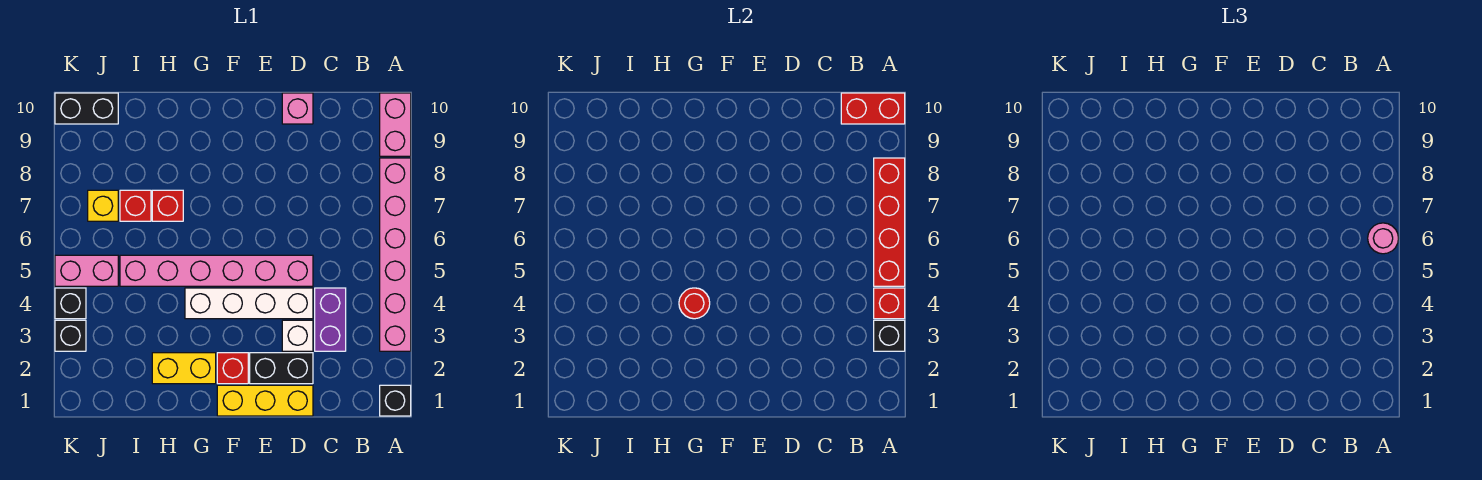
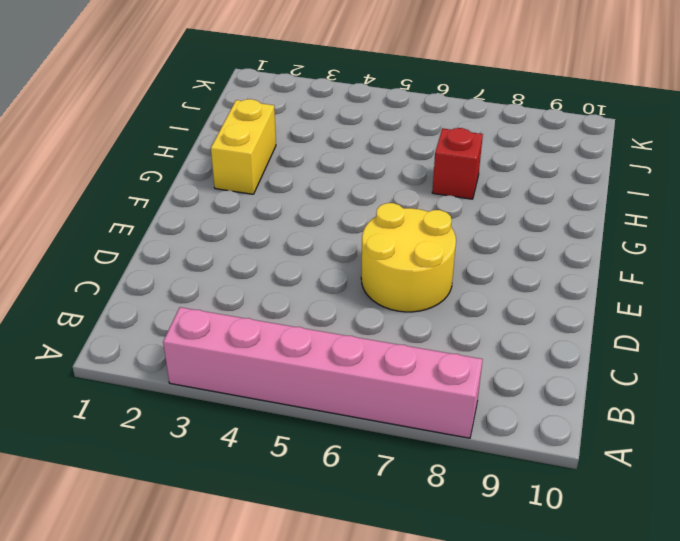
yellow round brick D6:E7 level 1 -> none
none -> black brick A1 level 1
none -> pink brick A9:A10 level 1
none -> purple brick C3:C4 level 1

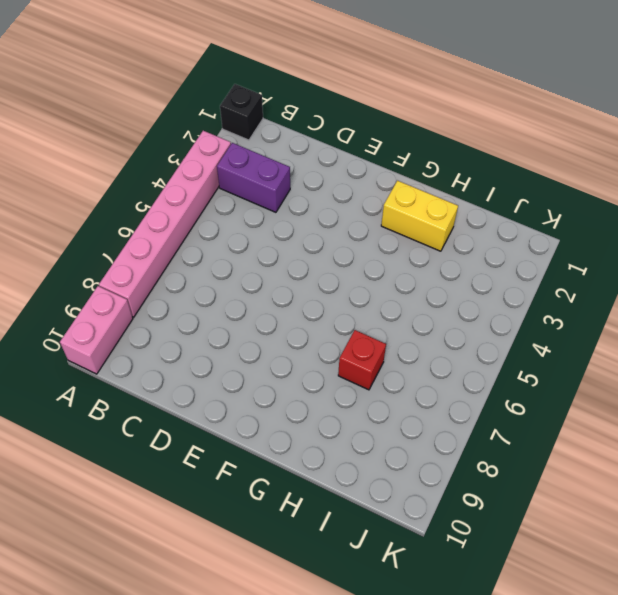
purple brick B3:C3 level 1 -> purple brick C3:C4 level 1
none -> yellow brick D1:F1 level 1
none -> black brick D2:E2 level 1
none -> white brick D3 level 1

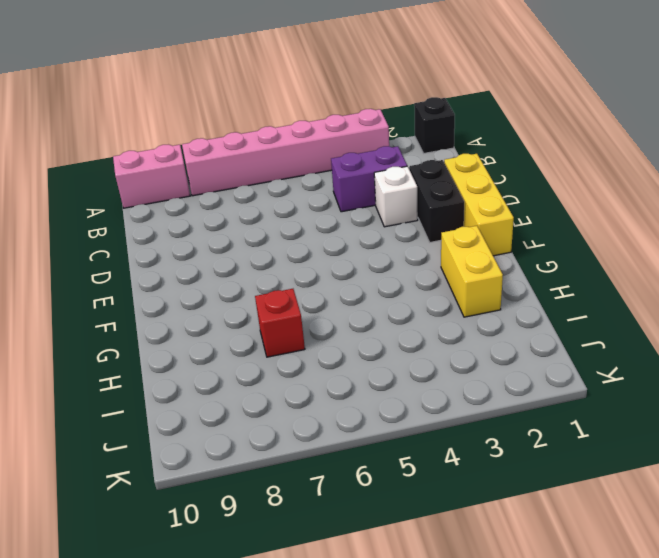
none -> white brick D4:G4 level 1
none -> pink brick D5:I5 level 1
none -> pink brick D10 level 1

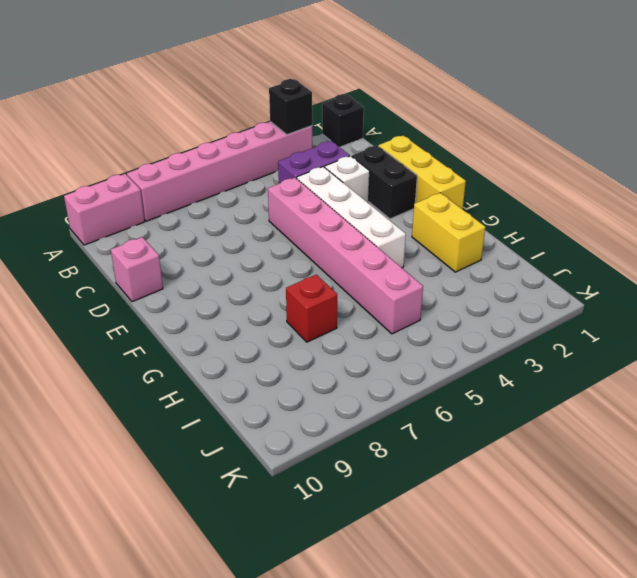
none -> red brick F2 level 1
none -> red brick I7 level 1
none -> pink brick J5:K5 level 1

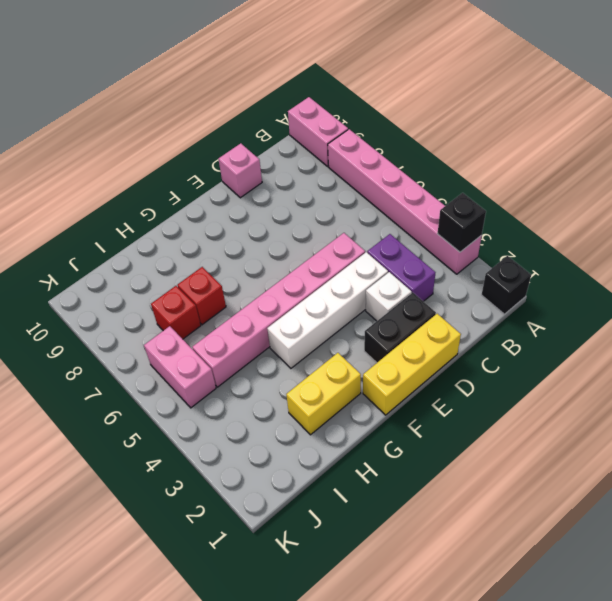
pink brick J5:J6 level 1 -> pink brick J5:K5 level 1
none -> red brick F2 level 1
none -> yellow brick J7 level 1
none -> black brick J10:K10 level 1

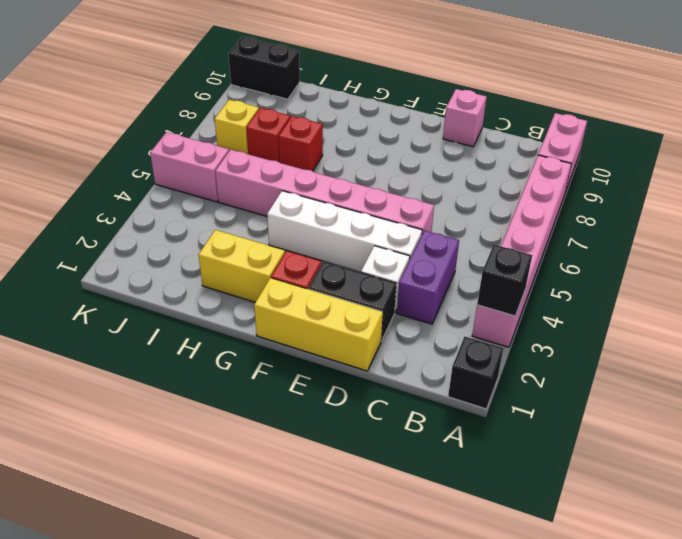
none -> black brick K3 level 1
none -> black brick K4 level 1
none -> red brick A4 level 2

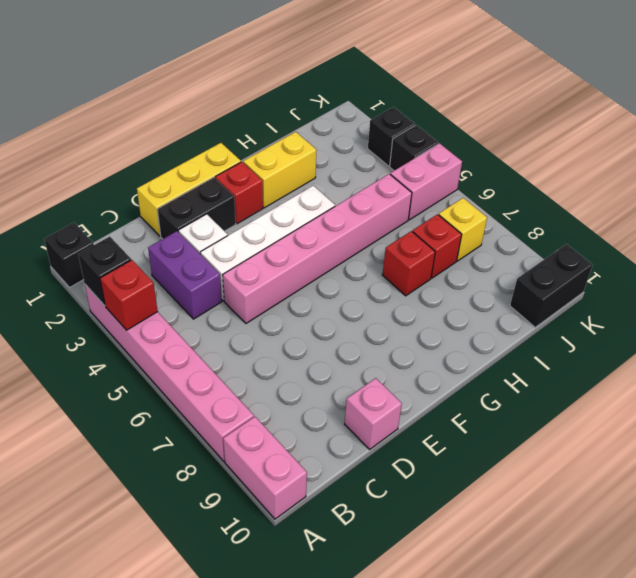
none -> red brick A5:A8 level 2
none -> red brick A10:B10 level 2
none -> red round brick G4 level 2

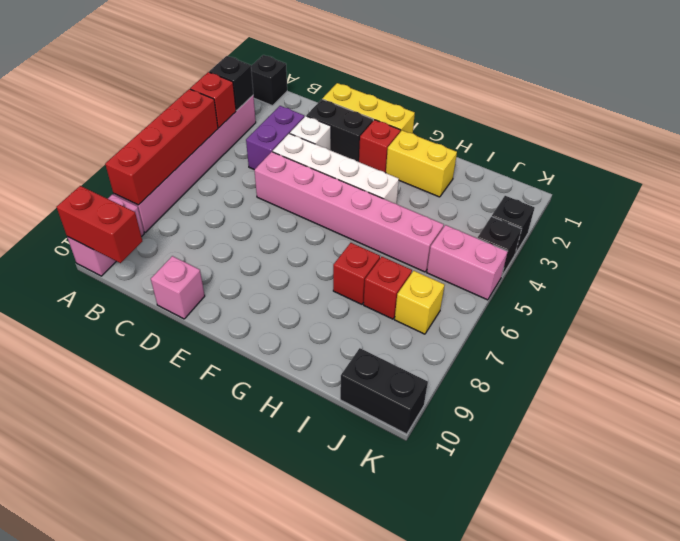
none -> red round brick G4 level 2
none -> pink round brick A6 level 3

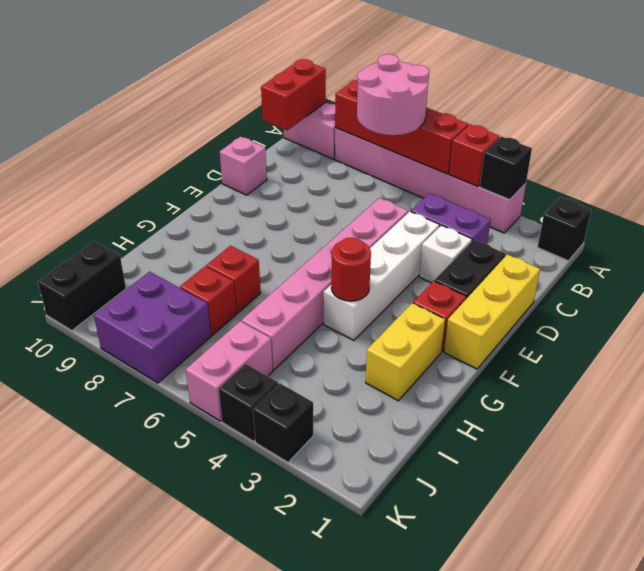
pink round brick A6:B7 level 3 -> pink round brick A6 level 3
purple brick J7:K8 level 1 -> yellow brick J7 level 1

